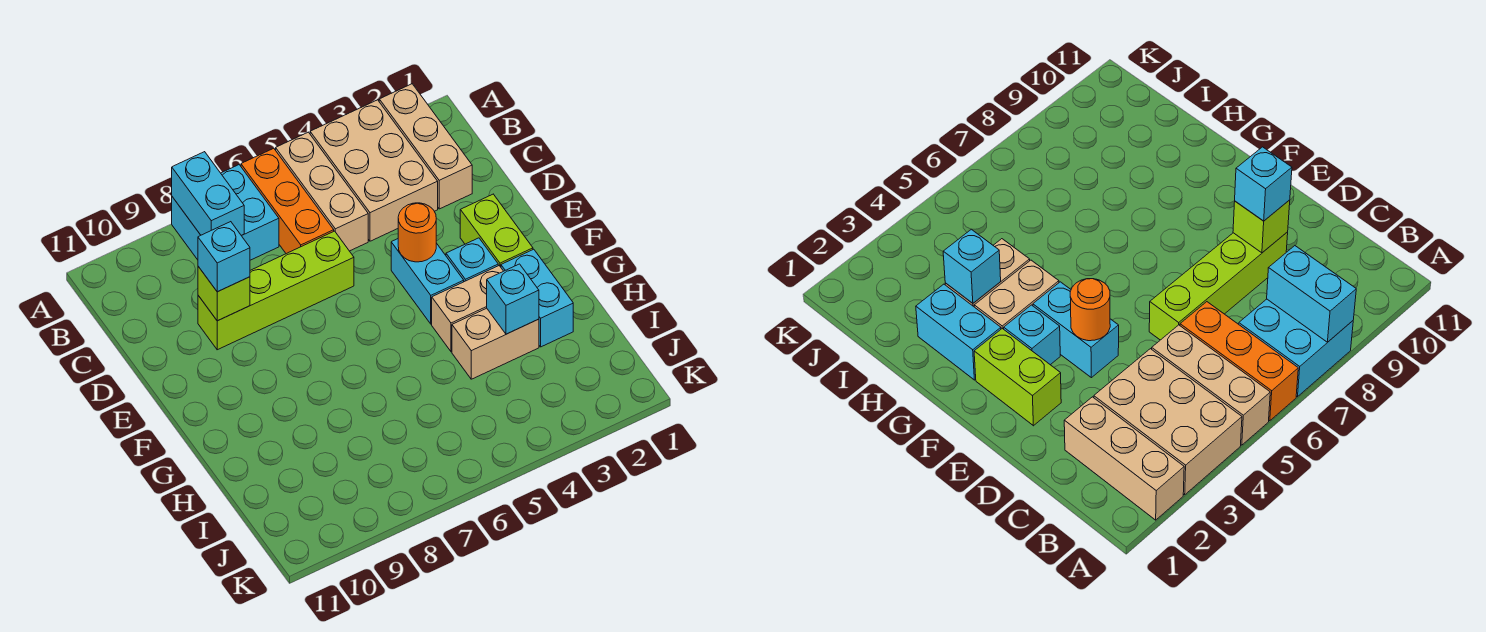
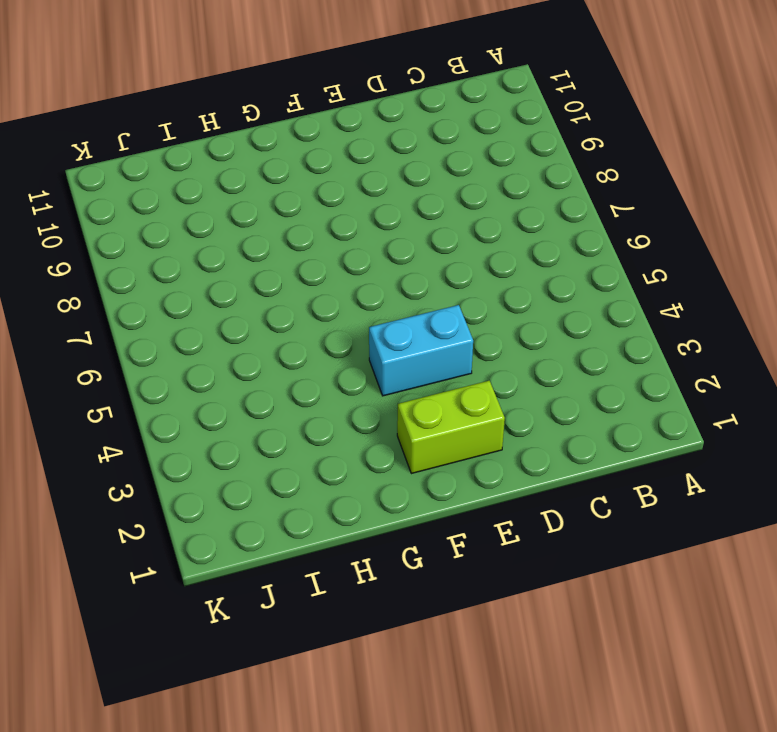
none -> tan brick A2:C2 level 1
none -> tan brick A3:C4 level 1
none -> tan brick A5:C5 level 1

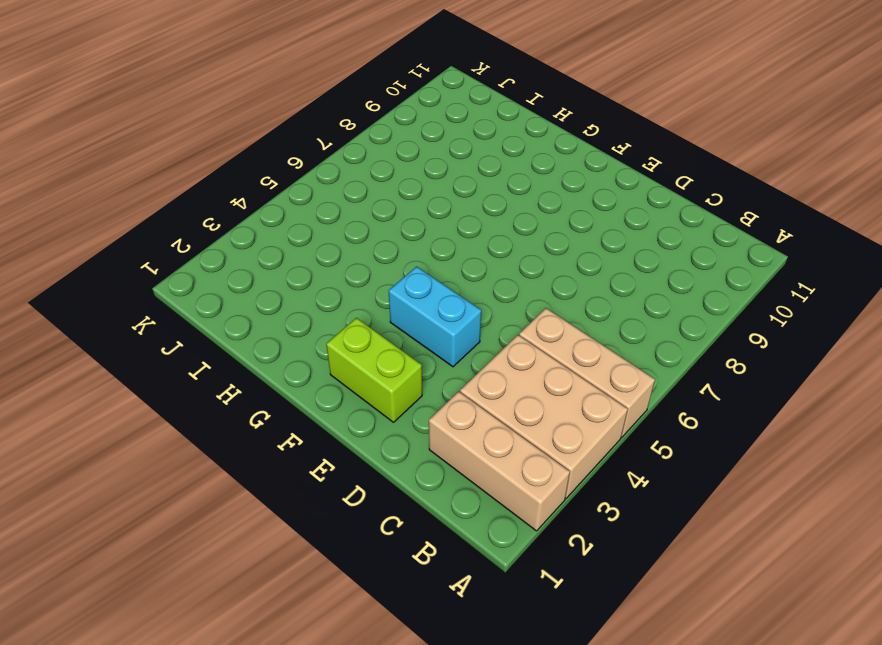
none -> orange brick A6:C6 level 1
none -> cyan brick A7:B8 level 1
none -> lime brick D6:D9 level 1

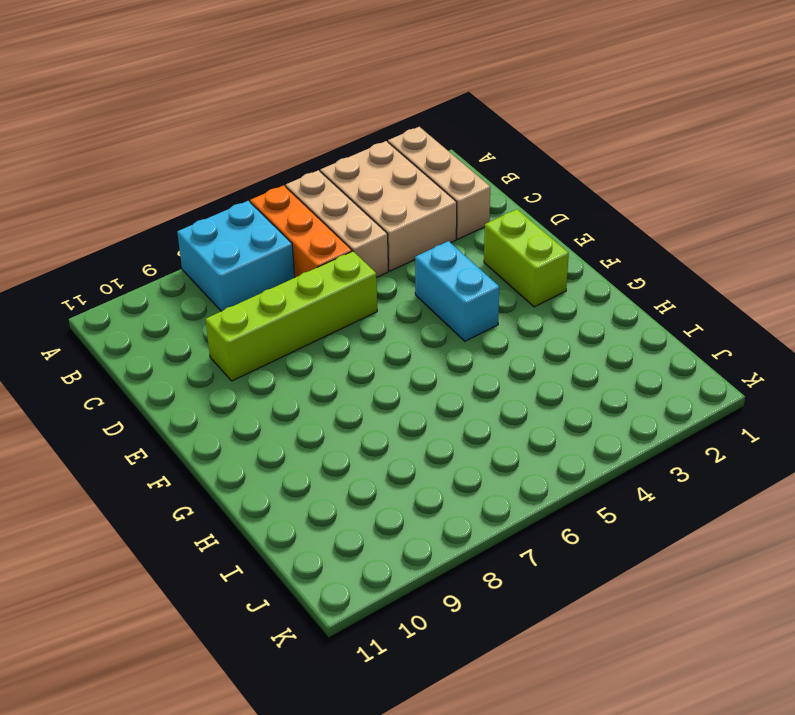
none -> cyan brick F3 level 1
none -> cyan brick G2:H2 level 1
none -> tan brick G3:G4 level 1

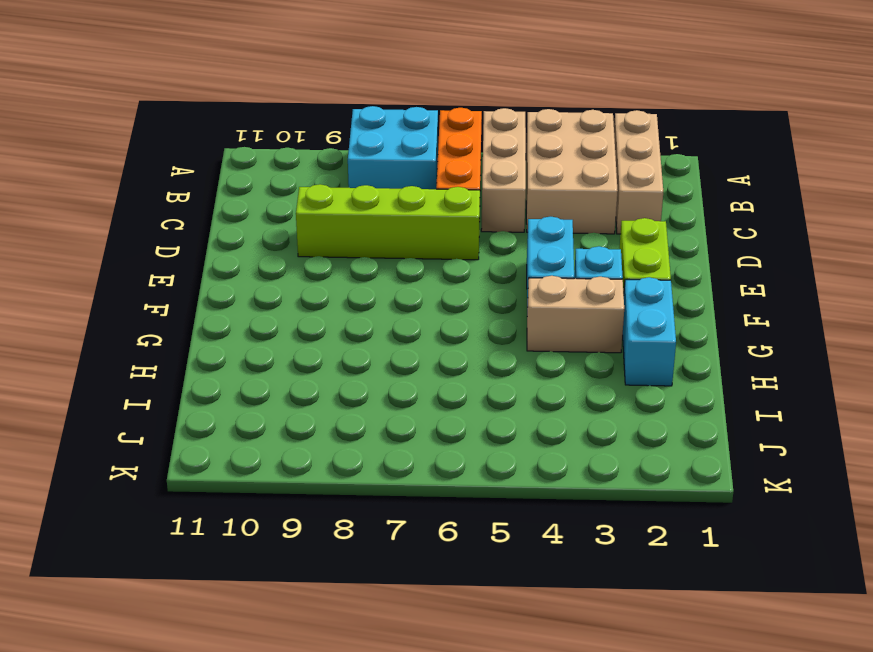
none -> tan brick H3:H4 level 1
none -> cyan brick A8:B8 level 2
none -> lime brick D9 level 2

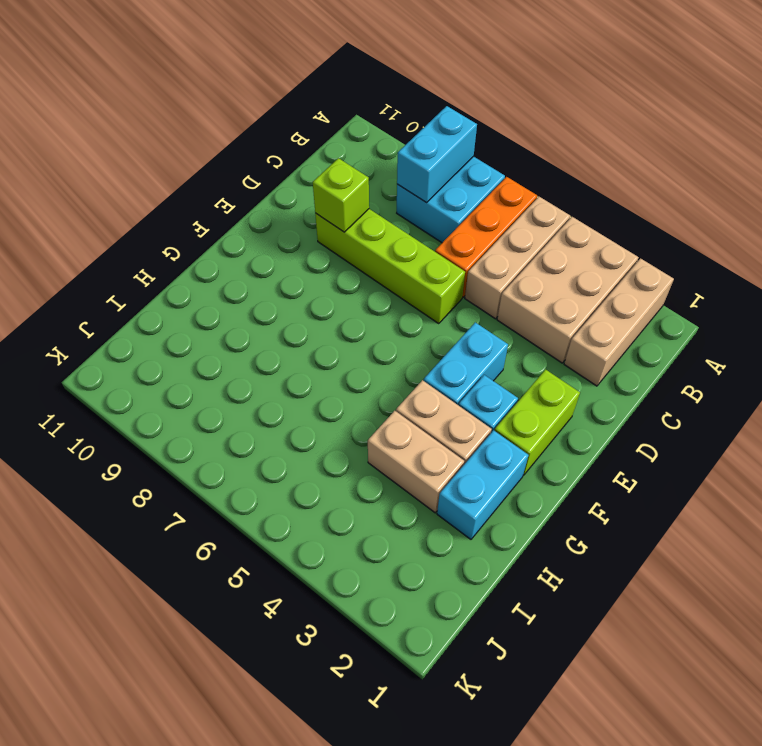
none -> orange round brick E4 level 2
none -> cyan brick H3 level 2
none -> cyan brick D9 level 3

